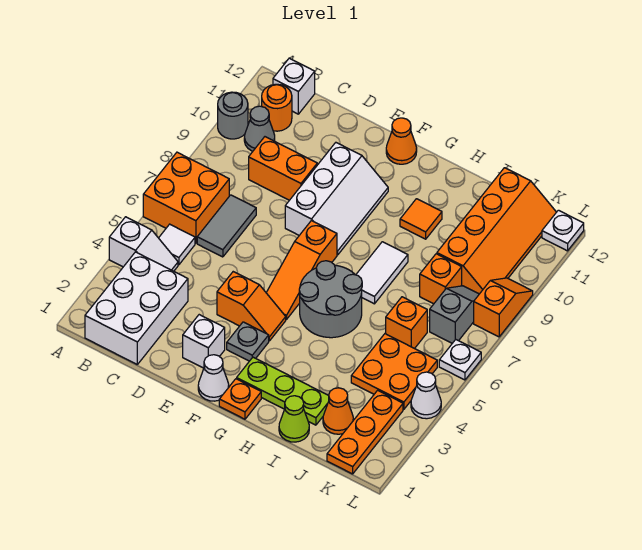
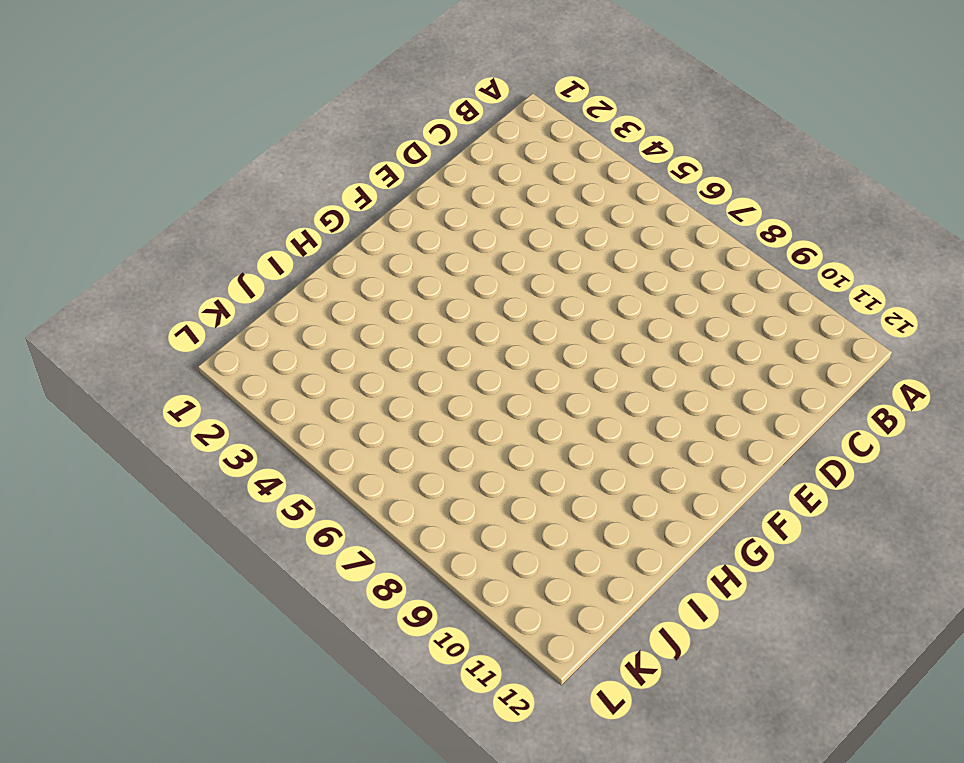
none -> white slope A4:B4 level 1 top A
none -> orange brick A6:B7 level 1
none -> grey round brick A10 level 1
none -> white brick B1:C3 level 1

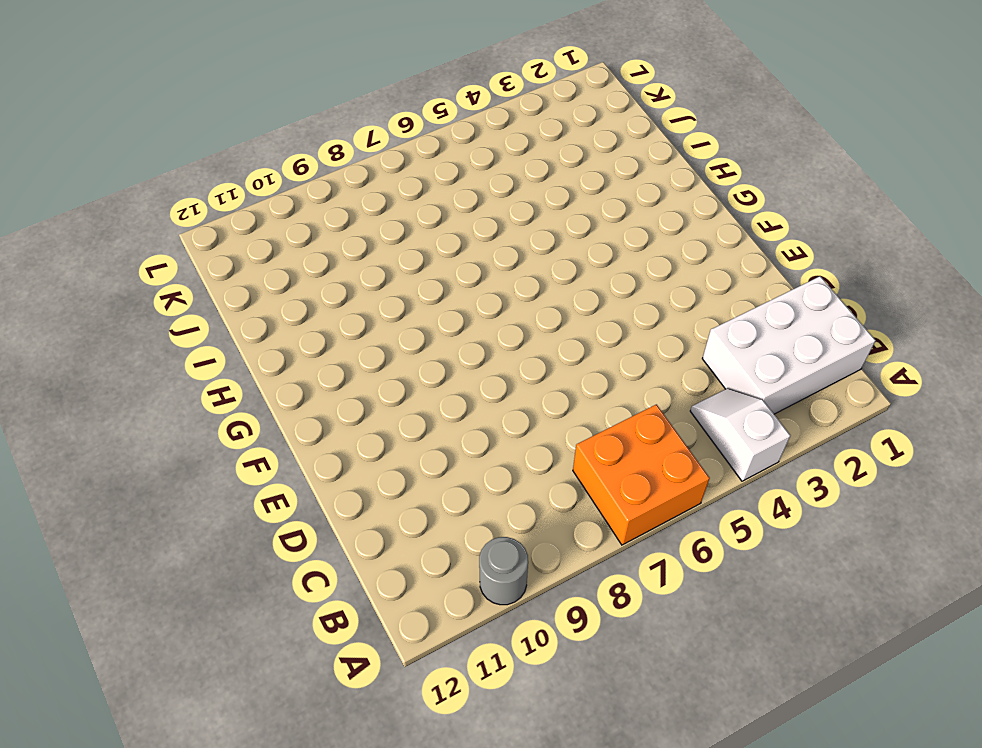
none -> white tile B5 level 1
none -> grey cone B10 level 1
none -> orange round brick B11 level 1
none -> white brick B12 level 1

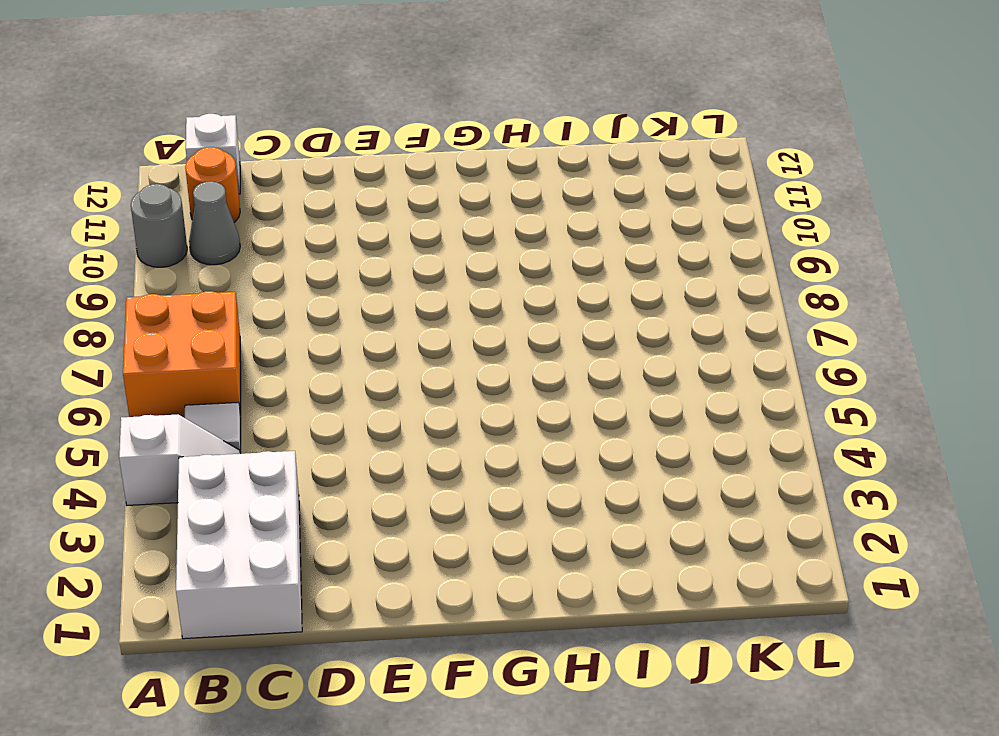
none -> grey tile C6:C7 level 1
none -> orange brick C9:D9 level 1
none -> white brick E2 level 1
none -> orange slope E4:F4 level 1 top E

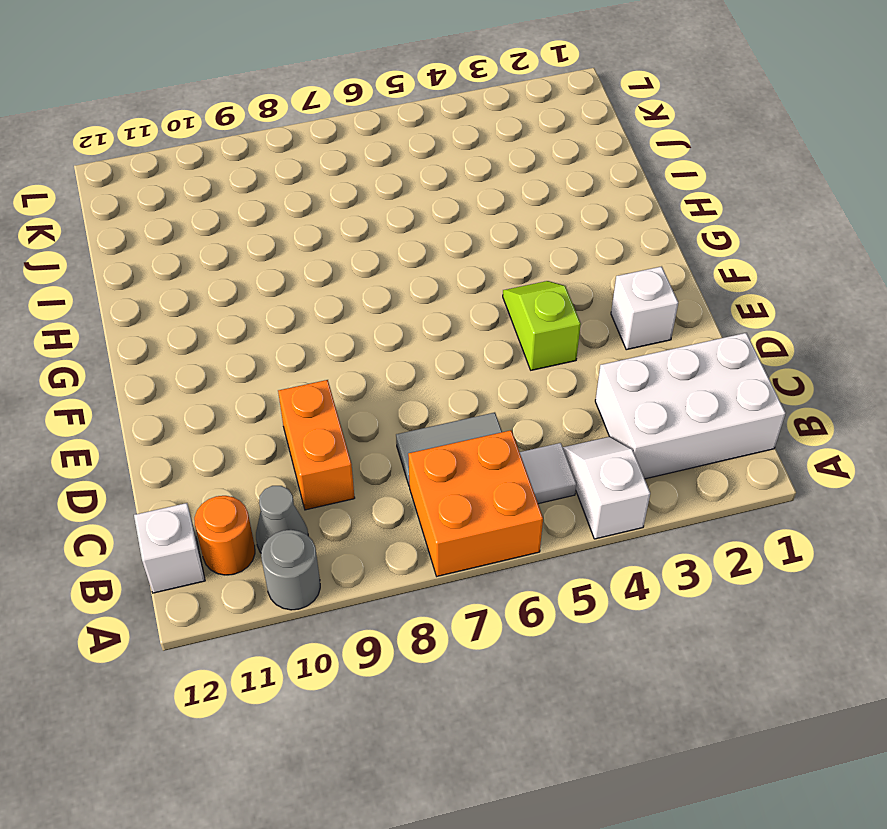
lime slope E4:F4 level 1 top E -> orange slope E4:F4 level 1 top E
none -> white slope E8:F10 level 1 top E
none -> white cone F1 level 1
none -> grey plate F3 level 1
none -> orange slope F5:F7 level 1 top 7

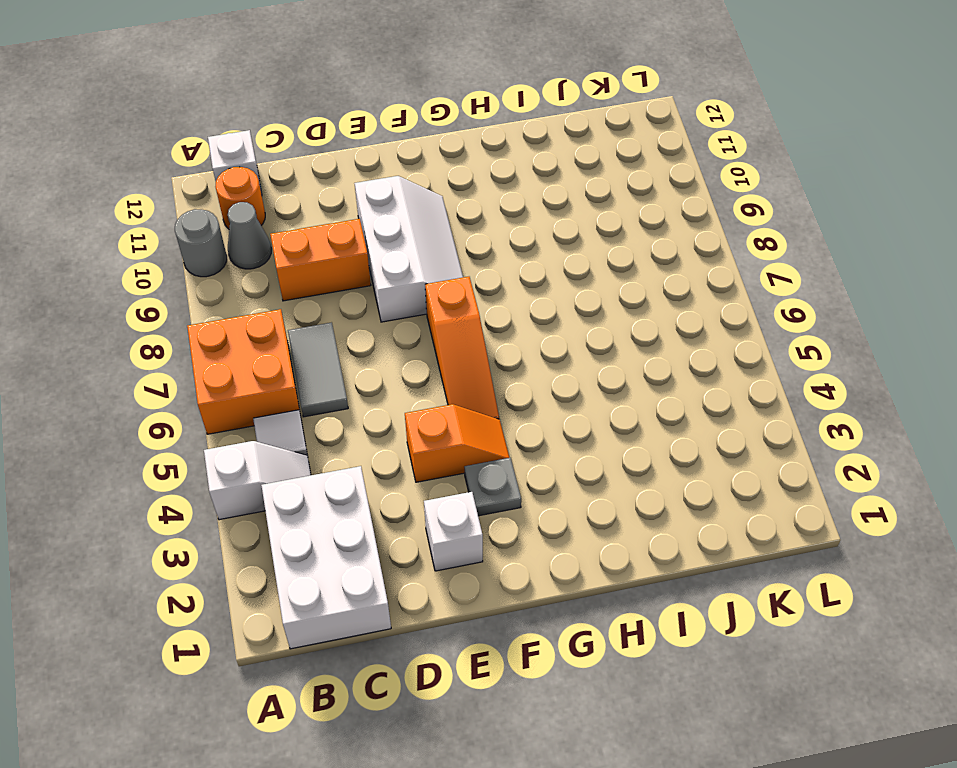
none -> white cone F1 level 1
none -> orange cone F12 level 1
none -> orange plate G1 level 1
none -> lime plate G2:I2 level 1

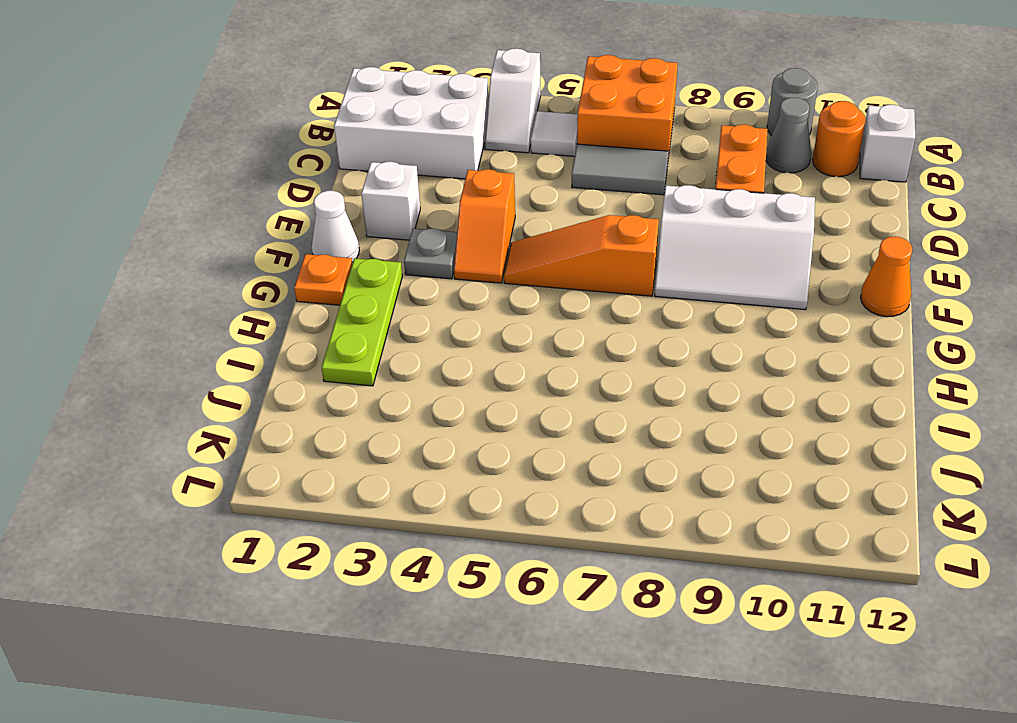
none -> grey round brick G5:H6 level 1
none -> white tile H7:H8 level 1
none -> orange tile H10 level 1
none -> lime cone I1 level 1

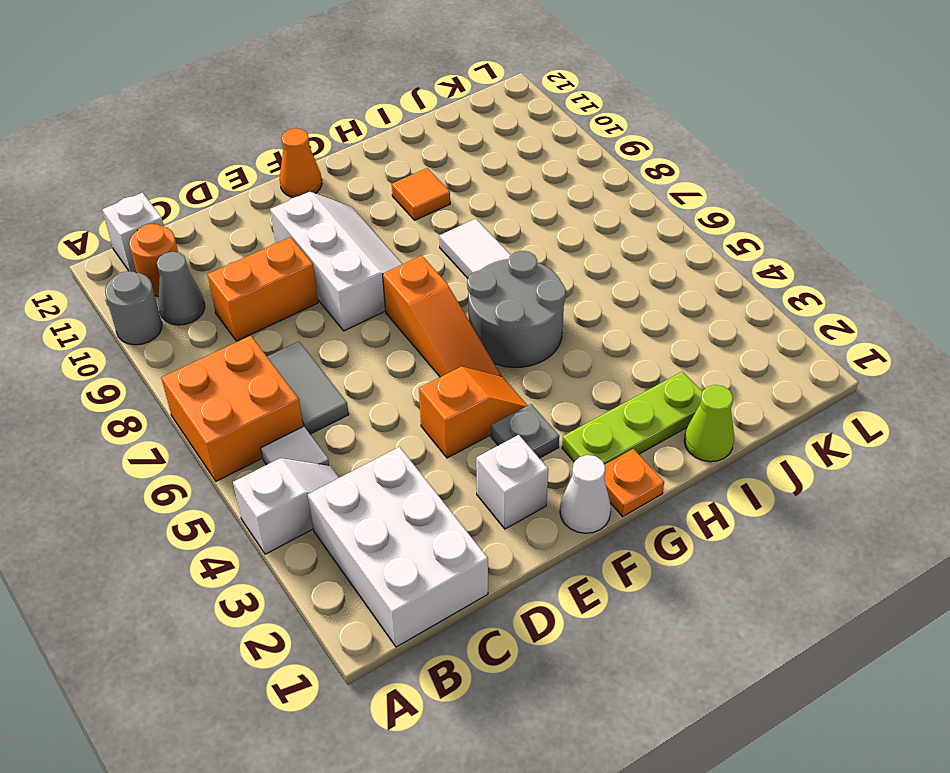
none -> orange cone J2 level 1
none -> orange plate J4:K5 level 1
none -> orange brick J6 level 1
none -> orange brick J8 level 1

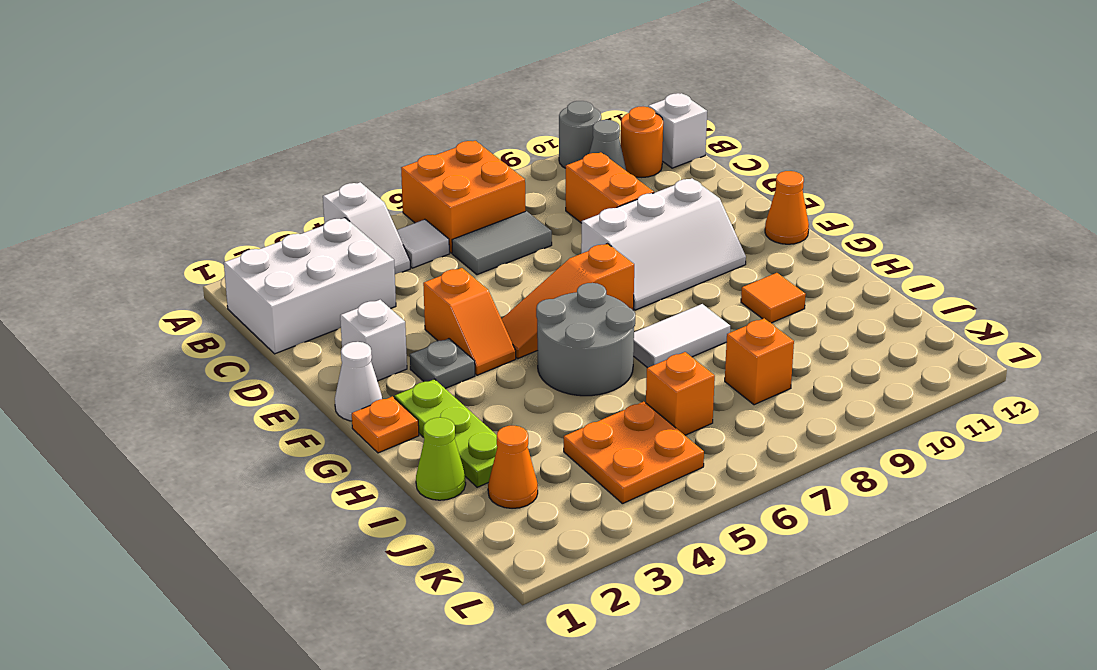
none -> orange slope J9:K12 level 1 top J
none -> orange plate K1:K3 level 1
none -> grey slope K7:K8 level 1 top 7
none -> white cone L4 level 1

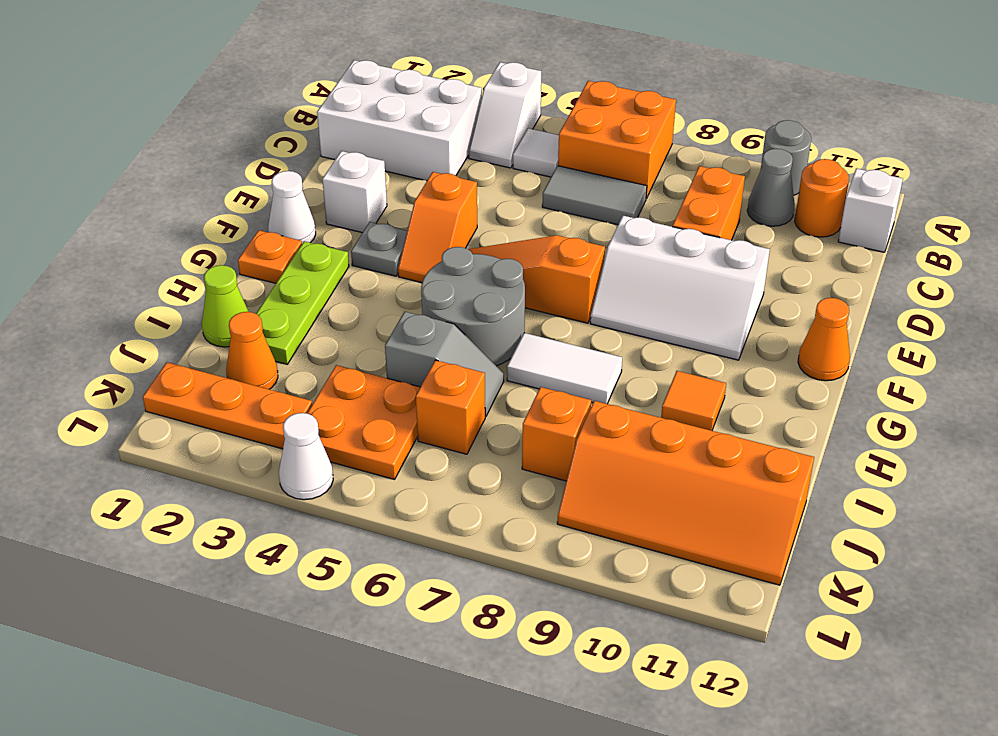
grey slope I5:I6 level 1 top 5 -> grey slope K7:K8 level 1 top 7
none -> white plate L6 level 1
none -> orange slope L8:L9 level 1 top 8
none -> white plate L12 level 1

